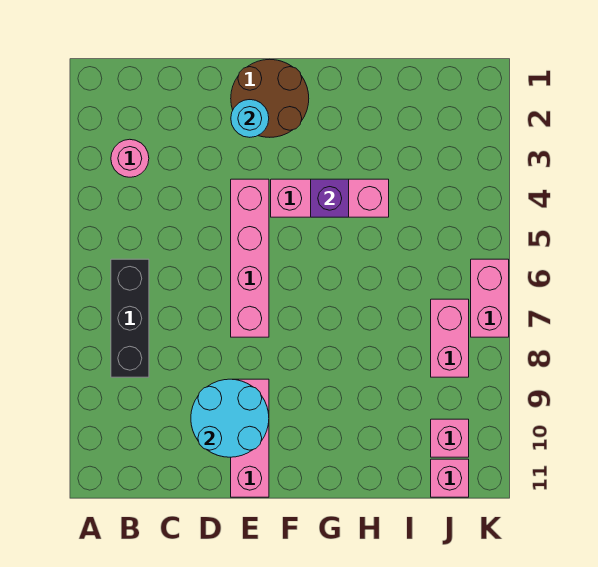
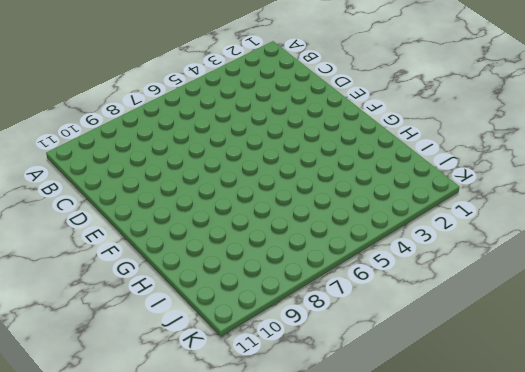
none -> pink round brick B3 level 1
none -> black brick B6:B8 level 1
none -> brown round brick E1:F2 level 1

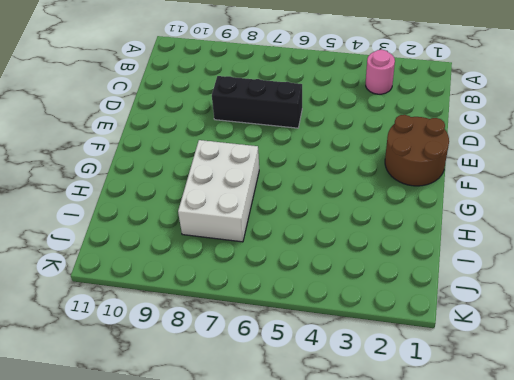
black brick D6:D8 level 1 -> black brick B6:B8 level 1
white brick G7:I8 level 1 -> none
none -> pink brick E4:E7 level 1
none -> pink brick E9:E11 level 1
none -> pink brick F4:H4 level 1

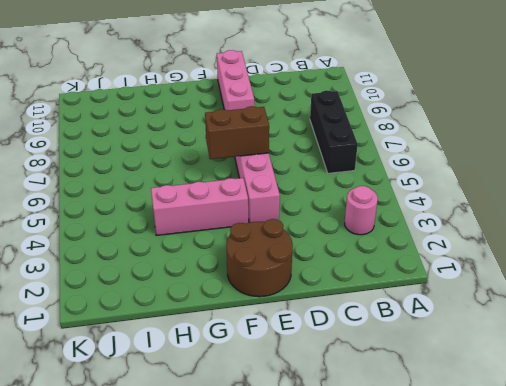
brown brick E6:F6 level 2 -> none
none -> pink brick J7:J8 level 1
none -> pink brick J10 level 1
none -> pink brick J11 level 1

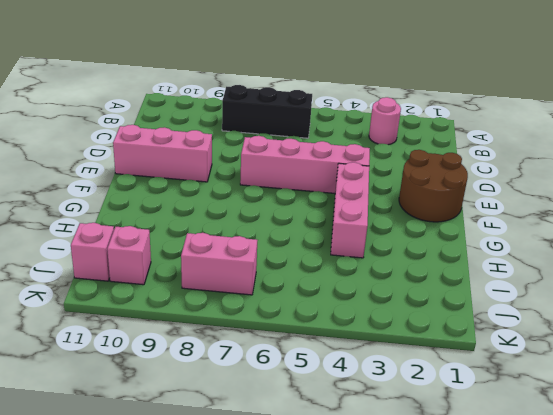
none -> pink brick K6:K7 level 1
none -> cyan round brick D9:E10 level 2
none -> cyan round brick E2 level 2

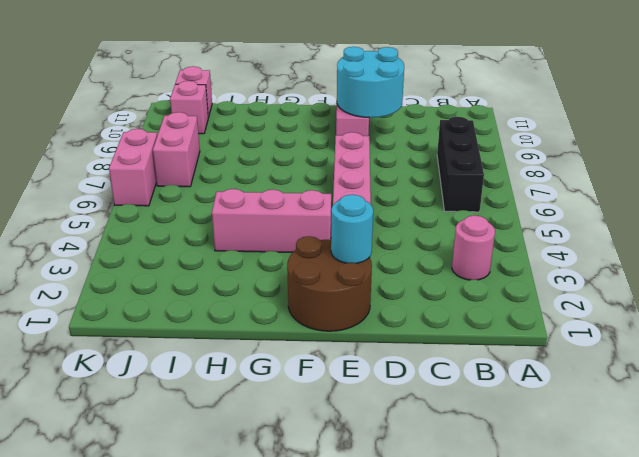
none -> purple brick G4 level 2

